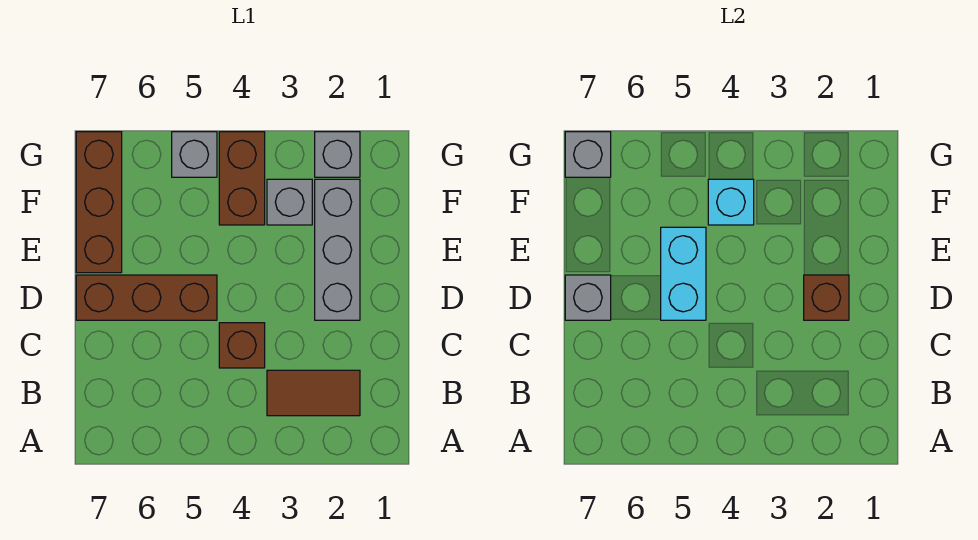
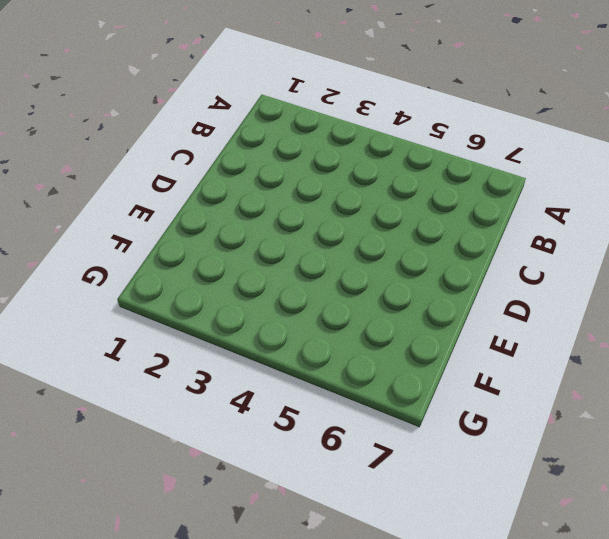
none -> brown tile B2:B3 level 1
none -> brown brick C4 level 1
none -> grey brick D2:F2 level 1

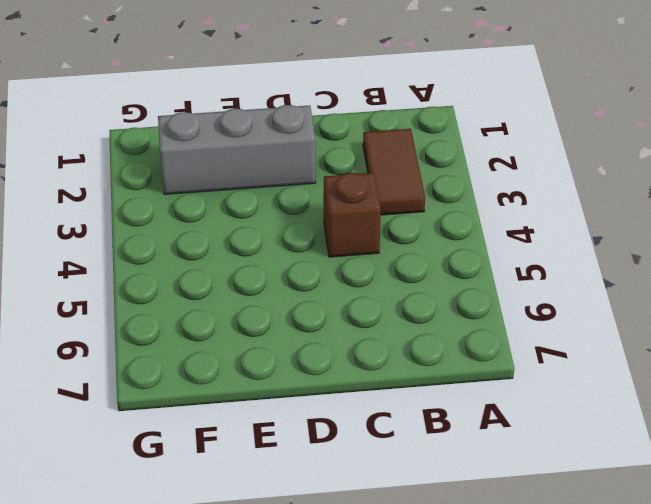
none -> brown brick D5:D7 level 1
none -> brown brick E7:G7 level 1
none -> grey brick F3 level 1

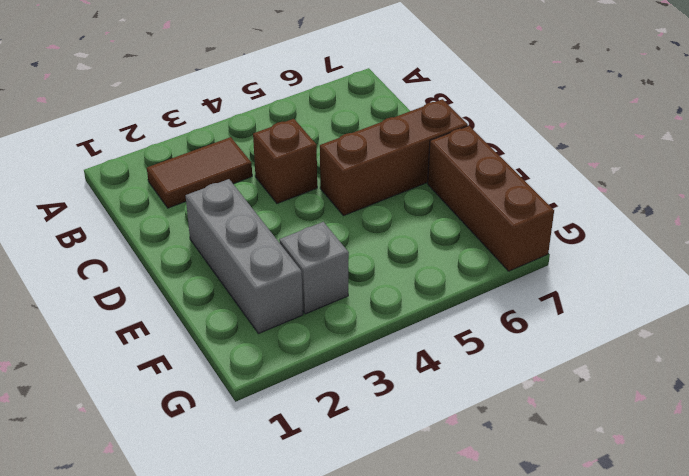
none -> brown brick F4:G4 level 1
none -> grey brick G2 level 1
none -> grey brick G5 level 1

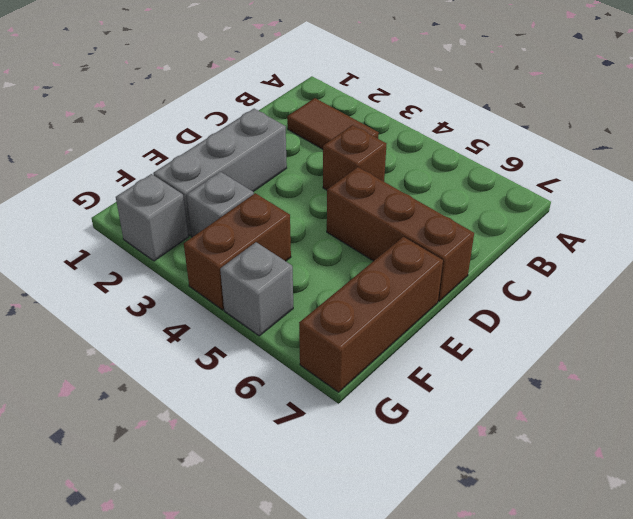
none -> brown brick D2 level 2
none -> cyan brick D5:E5 level 2
none -> grey brick D7 level 2

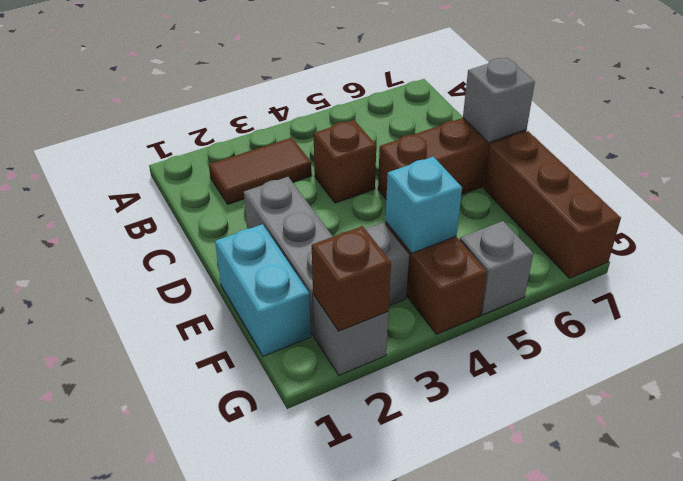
cyan brick E1:F1 level 1 -> cyan brick D5:E5 level 2
brown brick G2 level 2 -> brown brick D2 level 2
none -> grey brick G7 level 2

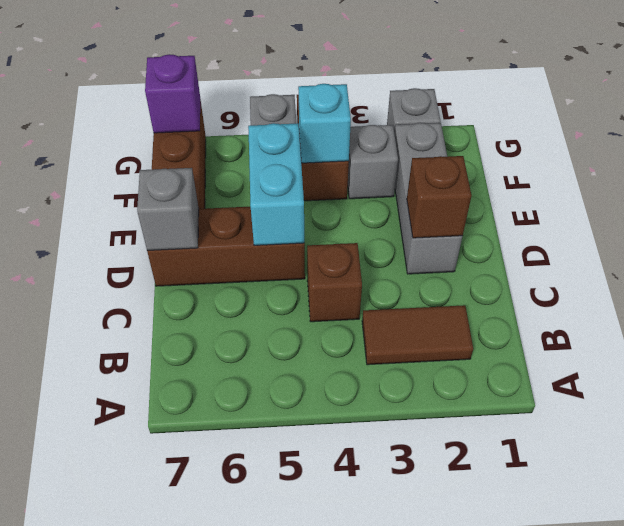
purple brick G7 level 2 -> grey brick G7 level 2

